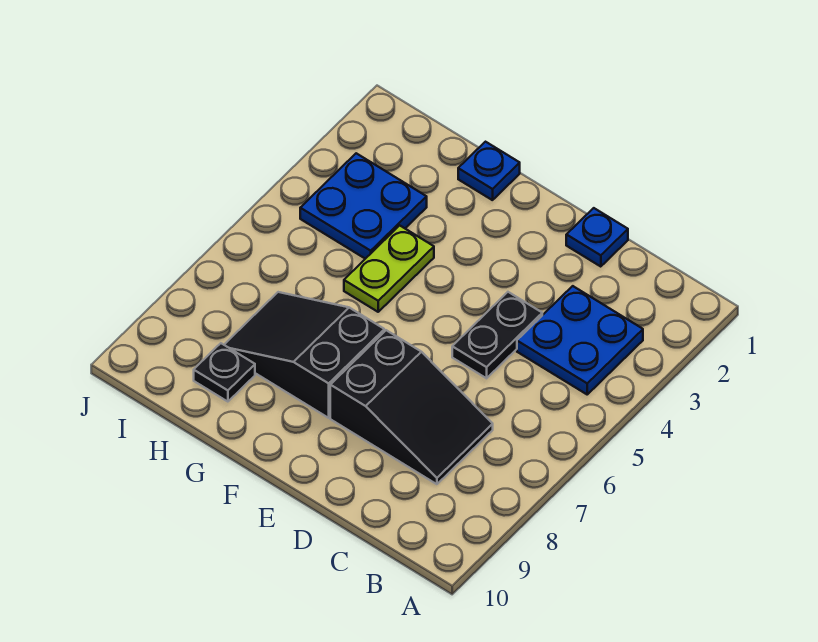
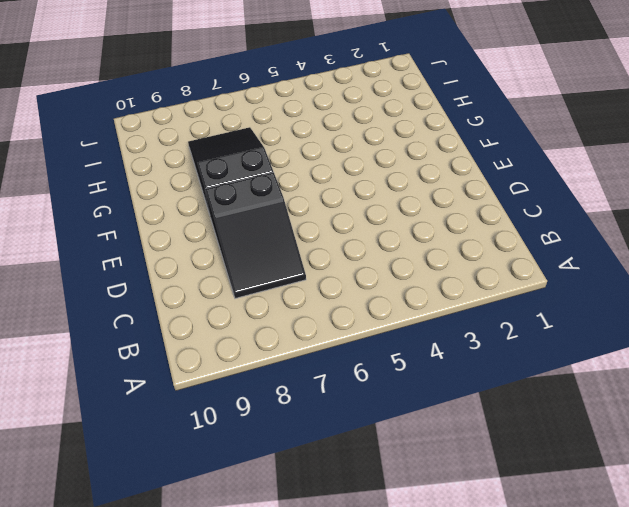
none -> blue plate B3:C4 level 1
none -> blue plate D1 level 1

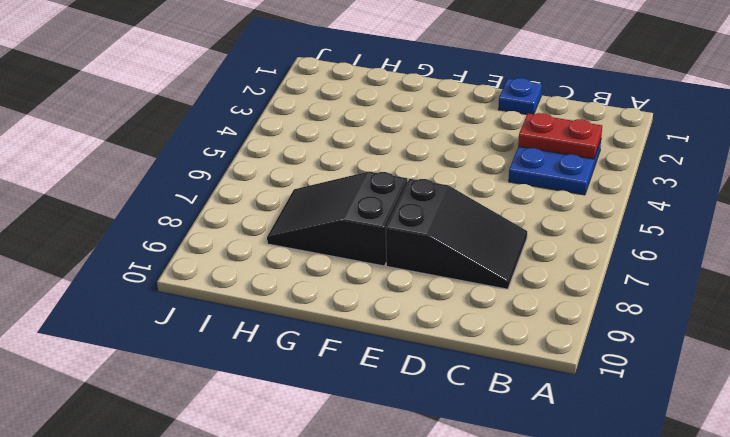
red plate B3:C3 level 2 -> none
none -> black plate D4:D5 level 1
none -> blue plate G1 level 1

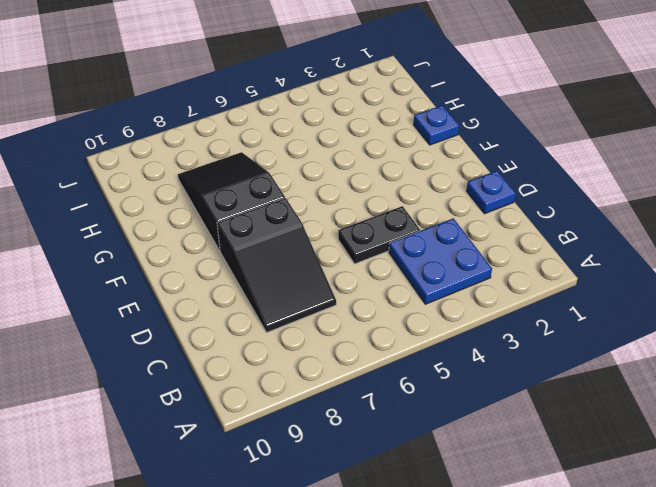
none -> lime plate G4:G5 level 1
none -> blue plate H3:I4 level 1

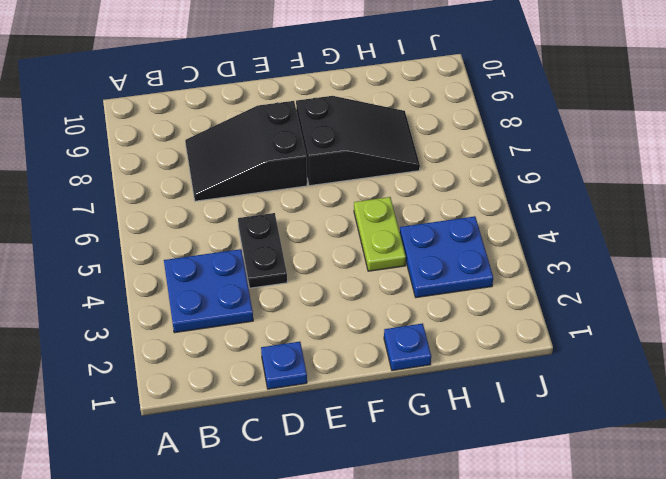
none -> black plate H9 level 1

